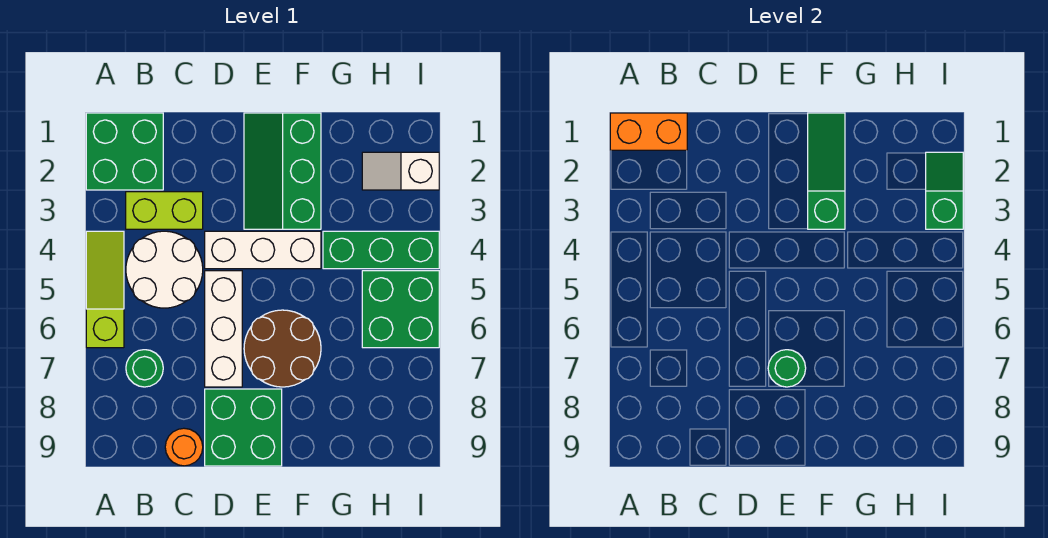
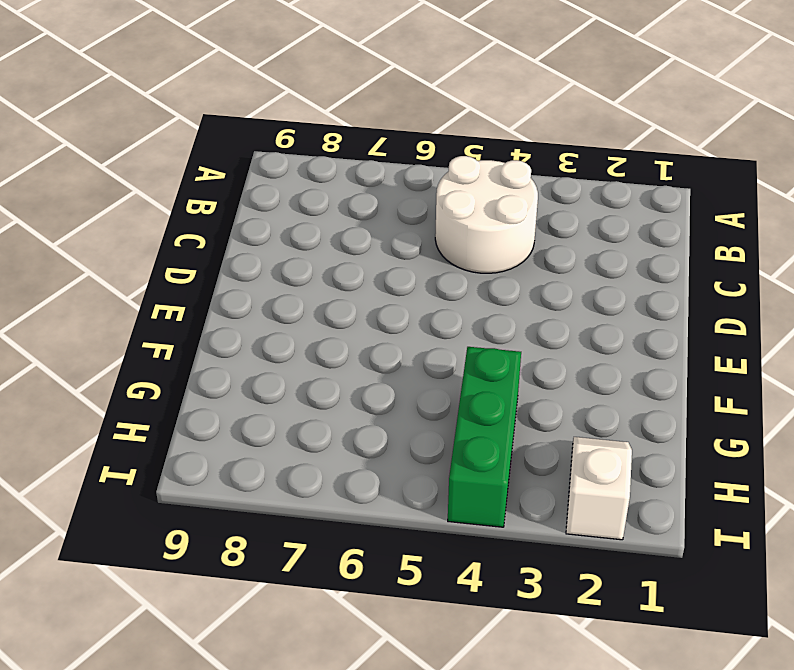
none -> green brick A1:B2 level 1
none -> lime slope A4:A6 level 1 top 6
none -> lime brick B3:C3 level 1

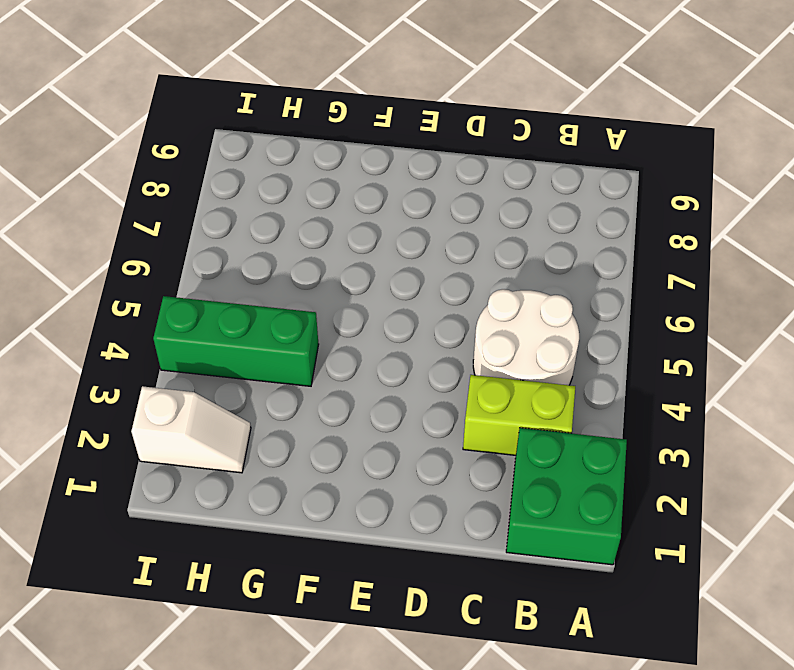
none -> lime slope A4:A6 level 1 top 6
none -> green round brick B7 level 1
none -> orange round brick C9 level 1

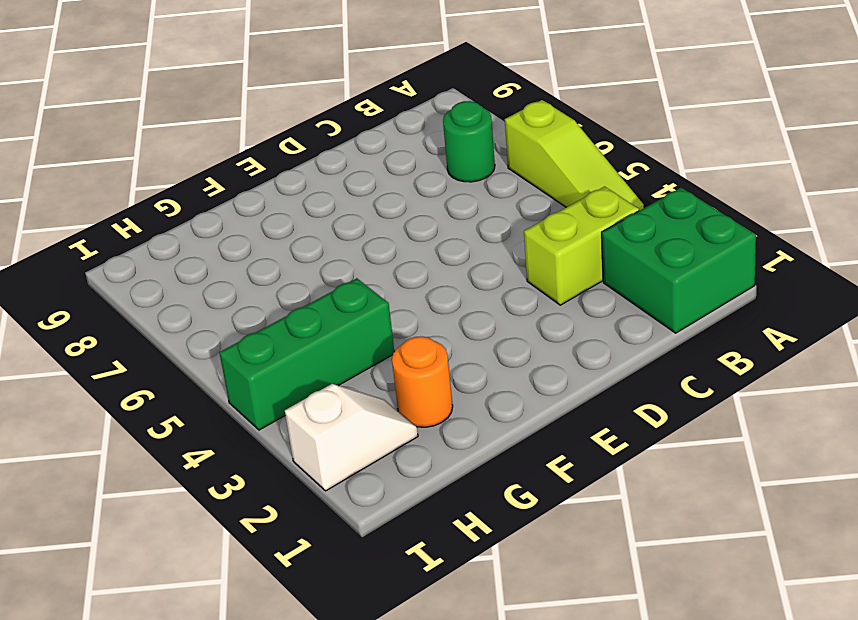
orange round brick G2 level 1 -> orange round brick C9 level 1
none -> white round brick B4:C5 level 1
none -> white brick D4:F4 level 1
none -> white brick D5:D7 level 1

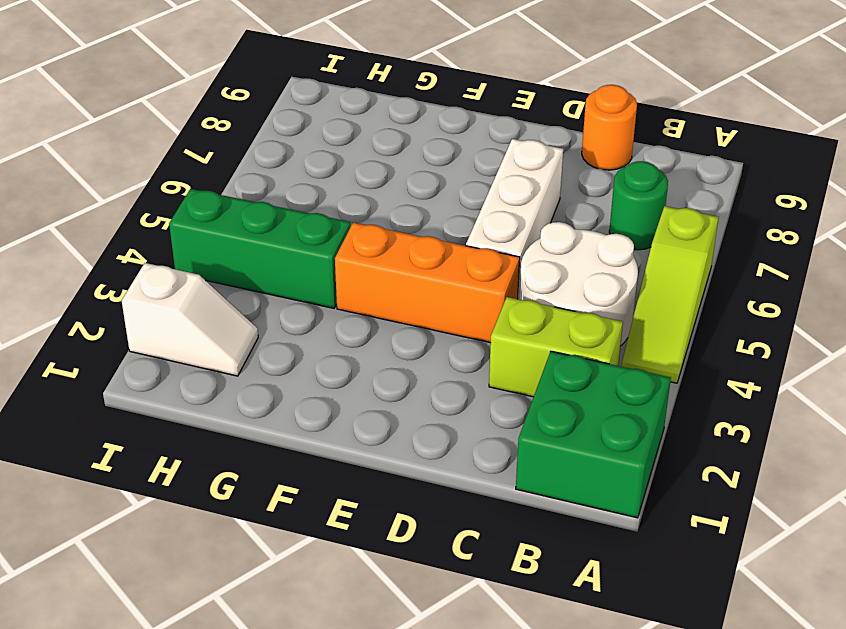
orange brick D4:F4 level 1 -> white brick D4:F4 level 1
none -> green brick D8:E9 level 1
none -> green slope E1:F3 level 1 top F
none -> brown round brick E6:F7 level 1

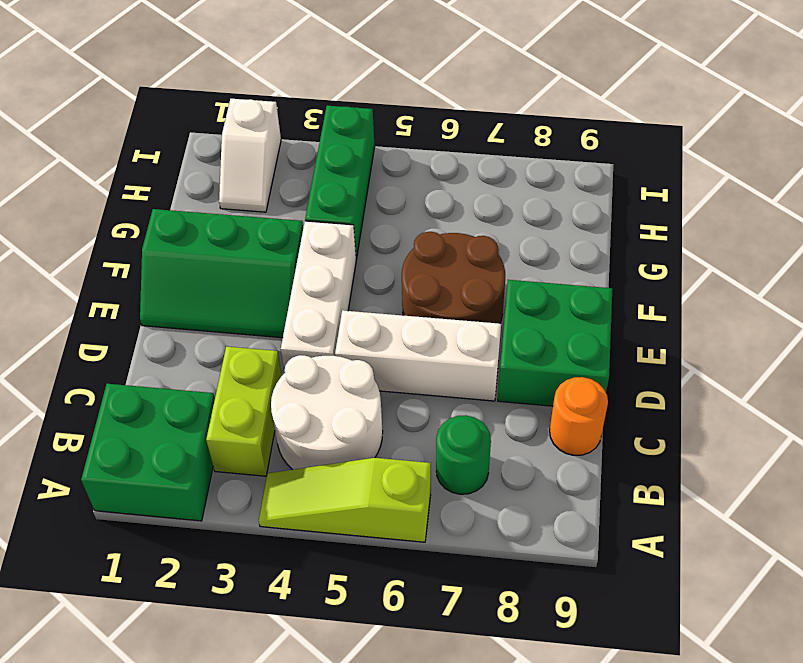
none -> green brick H5:I6 level 1
none -> orange brick A1:B1 level 2
none -> green round brick E7 level 2

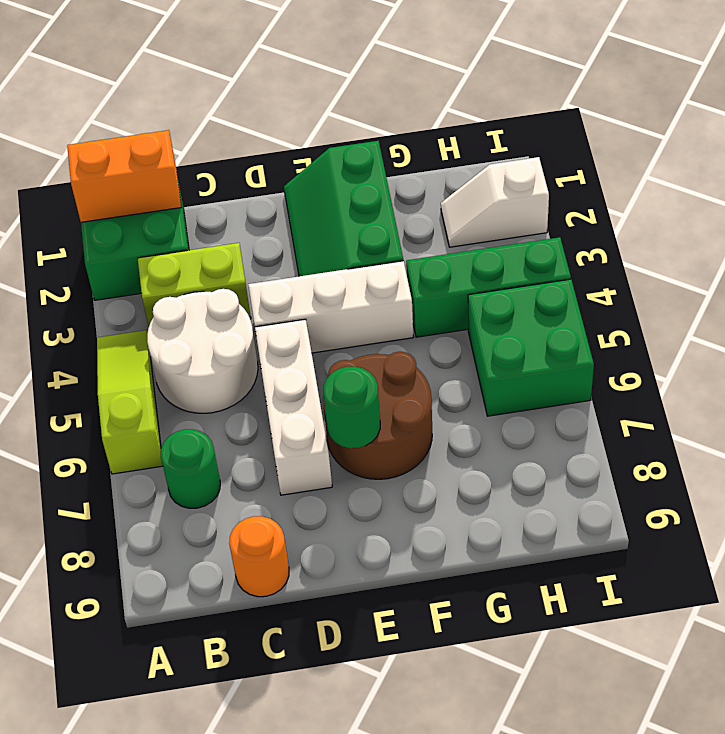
none -> green brick D8:E9 level 1
none -> green slope F1:F3 level 2 top 3
none -> green slope I2:I3 level 2 top 3

